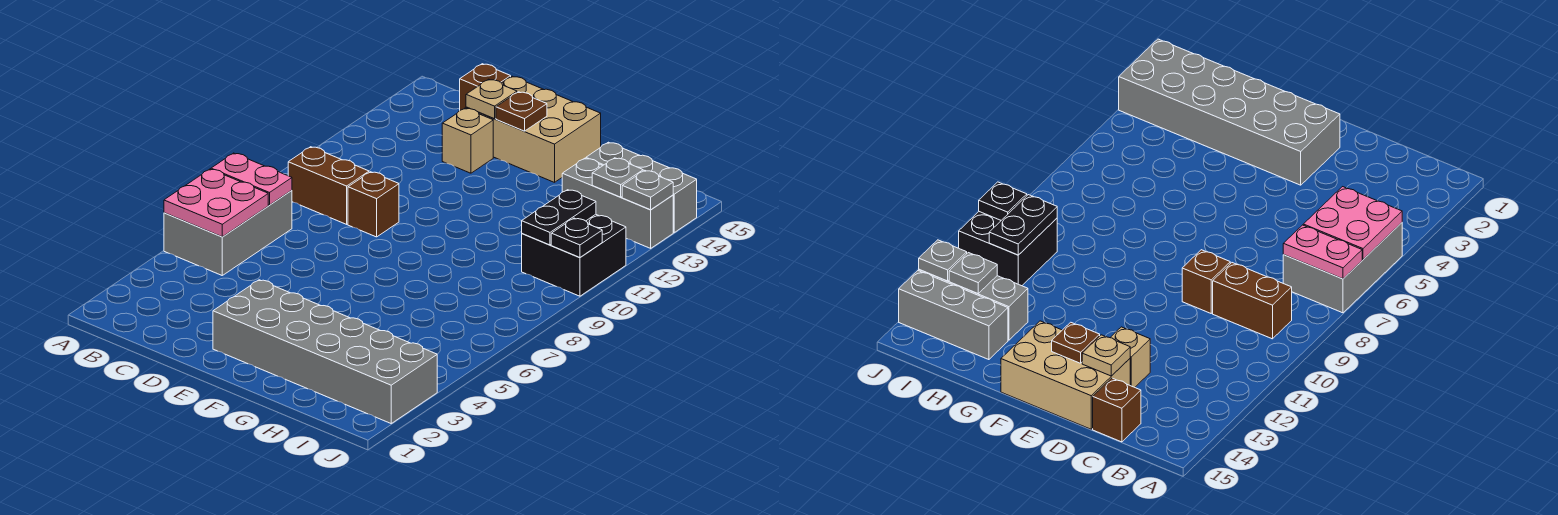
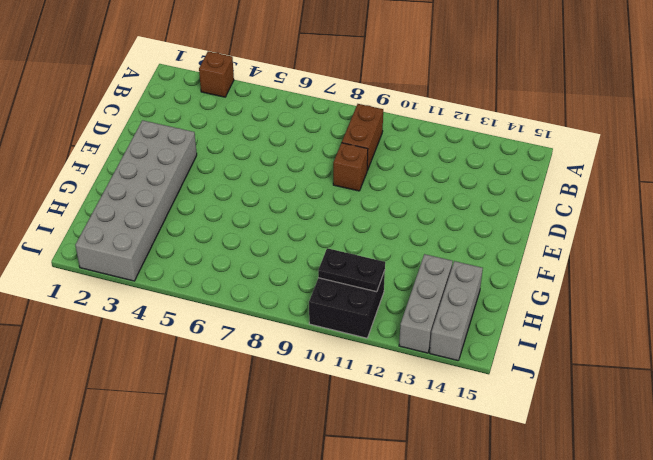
brown brick A3 level 1 -> brown brick C15 level 1
none -> grey brick A5:B7 level 1
none -> tan brick D13 level 1
none -> tan brick D14:F15 level 1

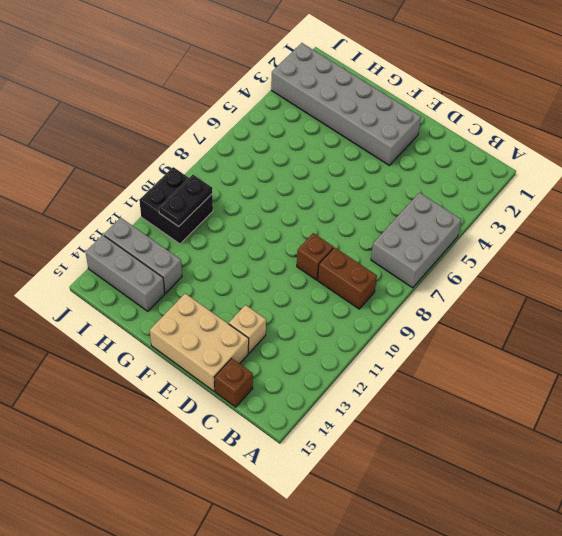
none -> pink plate A5:B6 level 2
none -> pink plate A7:B7 level 2
none -> tan plate D14 level 2

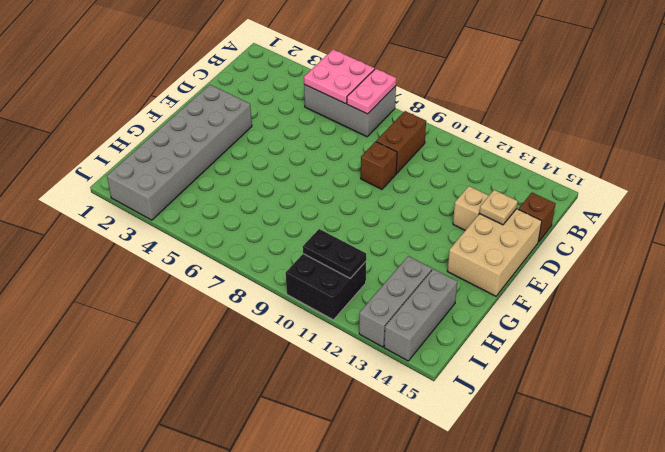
none -> brown plate E14 level 2
none -> grey plate I13 level 2
none -> black plate J10 level 2

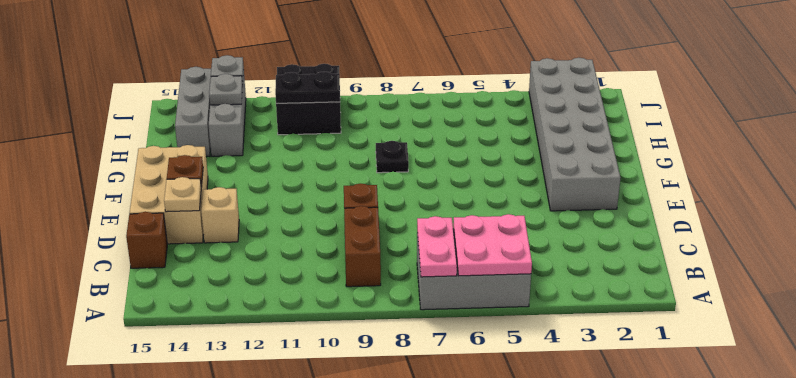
black plate G8 level 1 -> black plate J10 level 2

